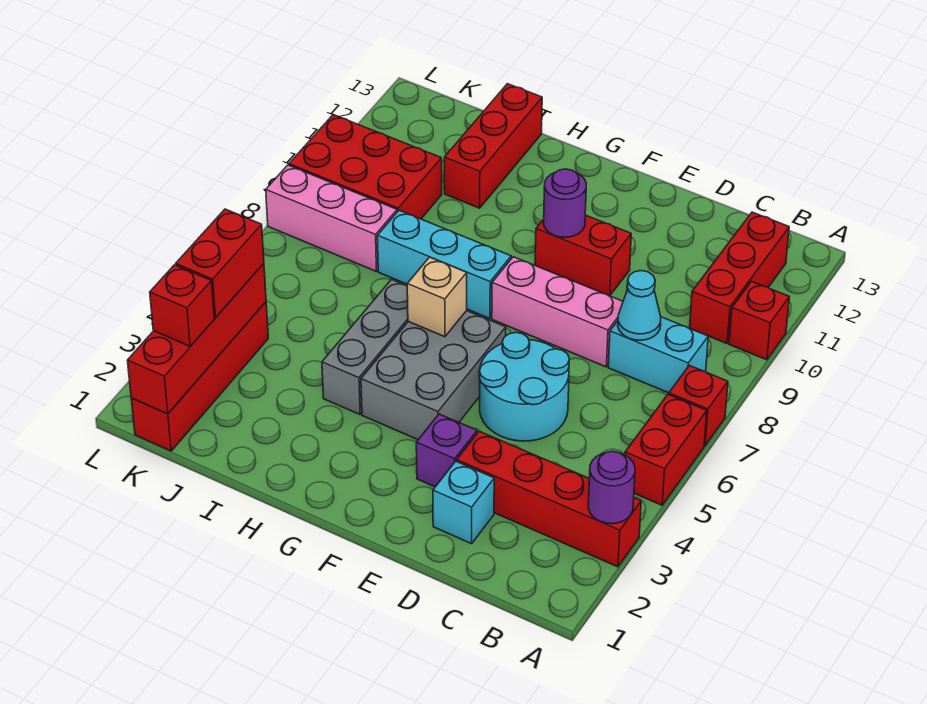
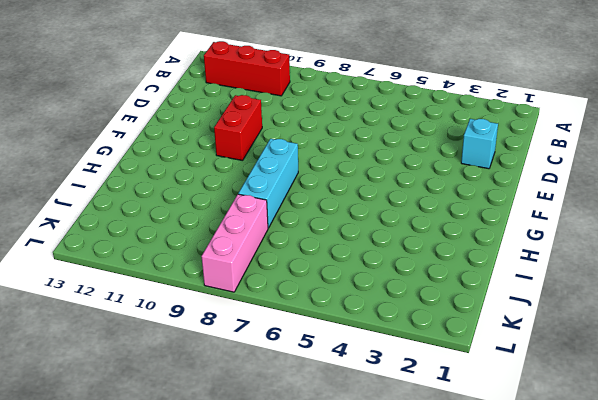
none -> red brick A3:D3 level 1
none -> red brick A5:A6 level 1
none -> red brick A7 level 1

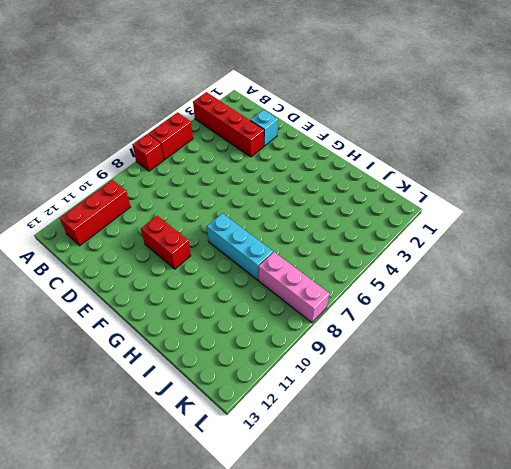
none -> red brick A10 level 1
none -> cyan brick B8:C8 level 1
none -> cyan round brick D5:E6 level 1

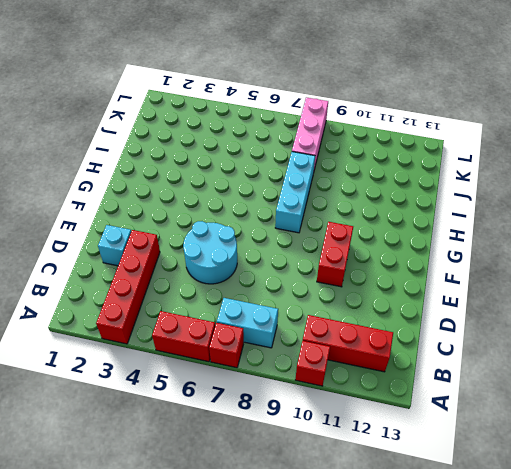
cyan brick B7:B8 level 1 -> cyan brick B8:C8 level 1
none -> pink brick D8:F8 level 1
none -> purple brick E3 level 1
none -> grey brick F4:G6 level 1

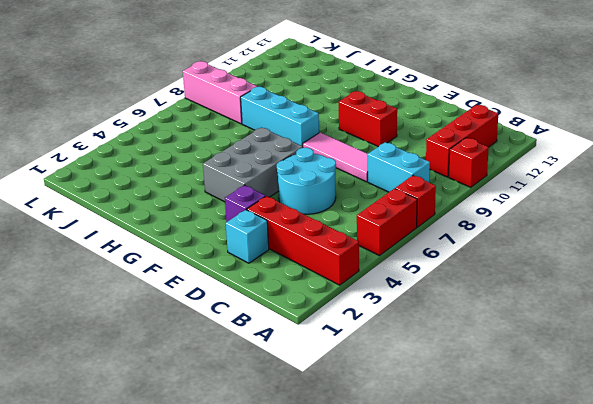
pink tile D8:F8 level 1 -> pink brick D8:F8 level 1
none -> grey brick H4:H6 level 1
none -> red brick I11:I13 level 1
none -> red brick J9:L10 level 1

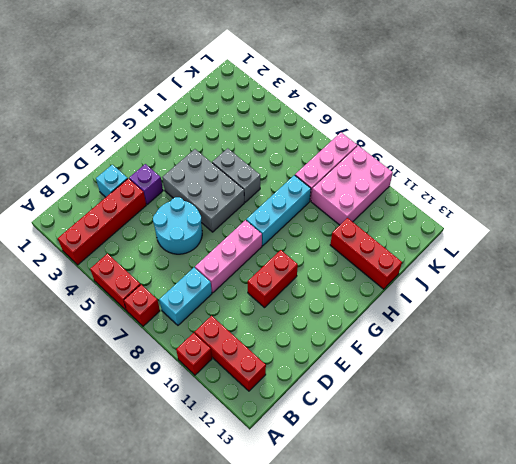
grey brick H5:H6 level 1 -> grey brick H4:H6 level 1
pink brick J9:L10 level 1 -> red brick J9:L10 level 1
none -> red brick K1:K4 level 1
none -> purple round brick A3 level 2
none -> cyan cone C8 level 2

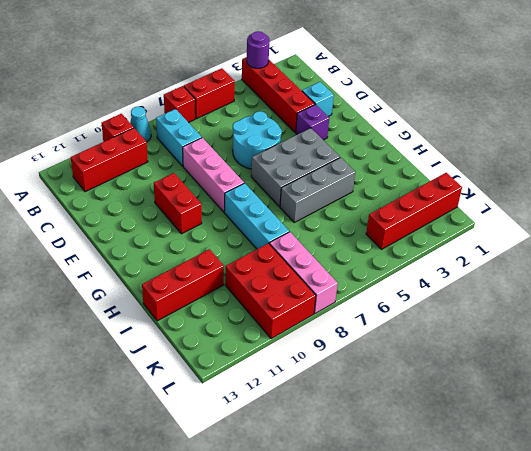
cyan cone A9 level 1 -> cyan cone C8 level 2
none -> purple round brick F10 level 2
none -> tan brick G6 level 2
none -> red brick K1:K4 level 2

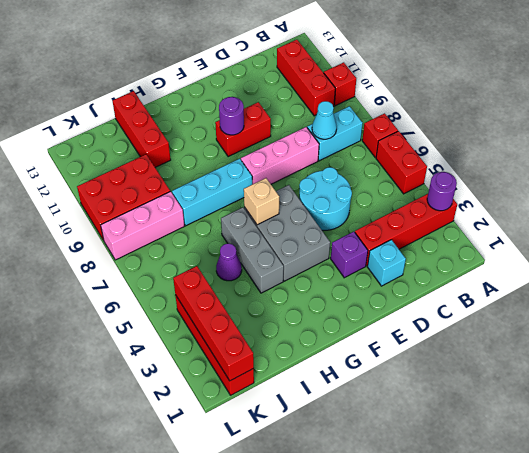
purple cone I5 level 1 -> none
none -> red brick K2 level 3
none -> red brick K3:K4 level 3

